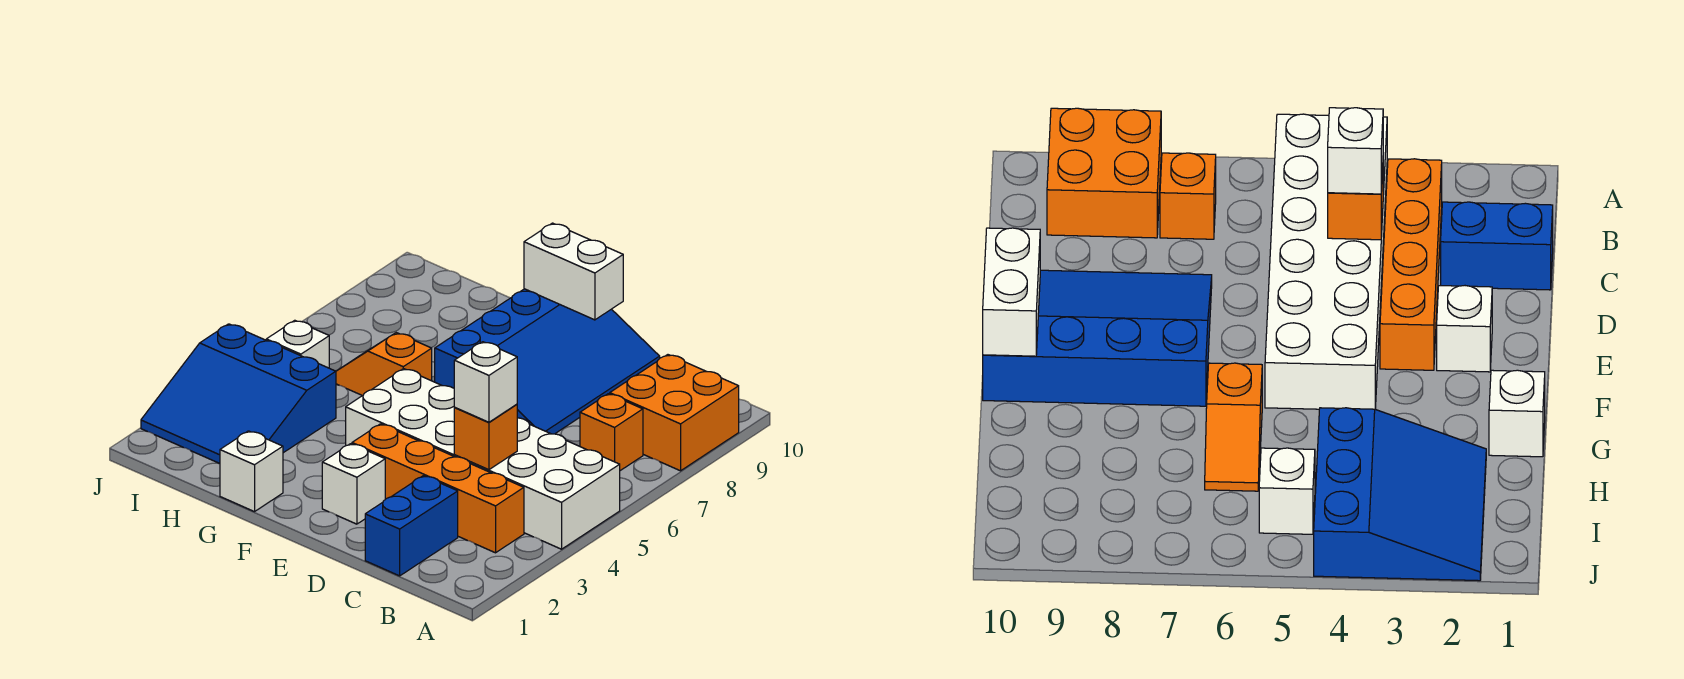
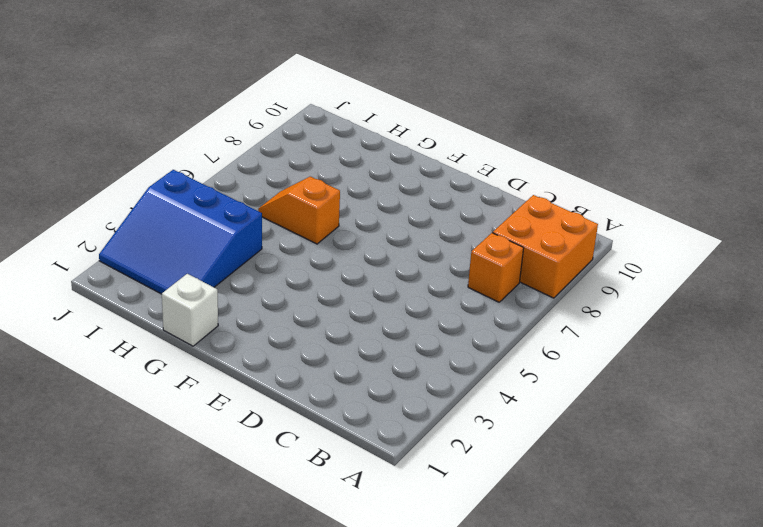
none -> white brick A4:F5 level 1
none -> orange brick B3:E3 level 1
none -> blue brick C1:C2 level 1

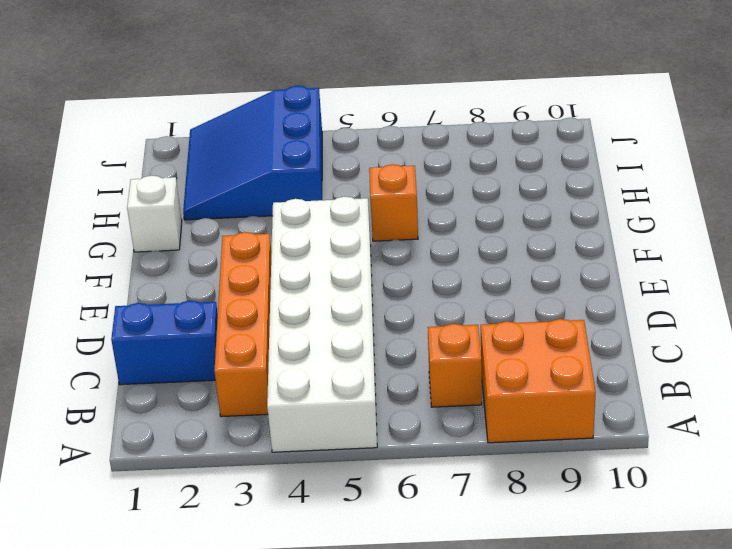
none -> blue slope D7:F10 level 1 top F
none -> white brick E2 level 1
none -> white brick I5 level 1

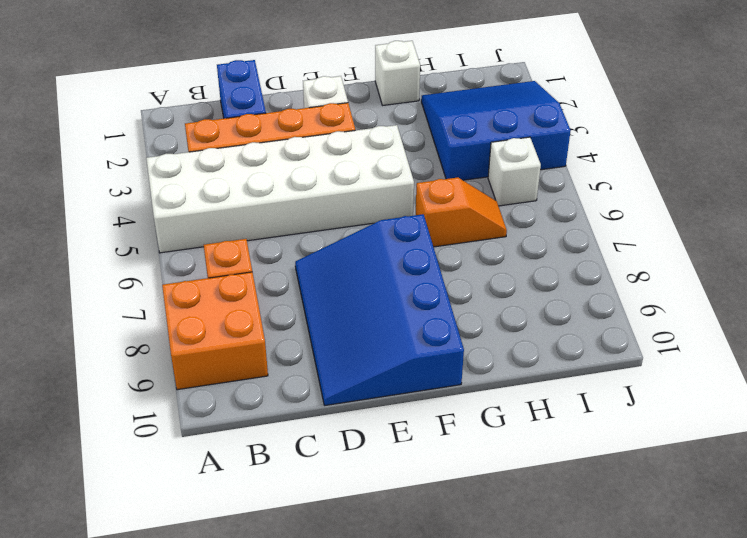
none -> orange brick C4 level 2
none -> white brick E10:F10 level 2
none -> white brick C4 level 3

